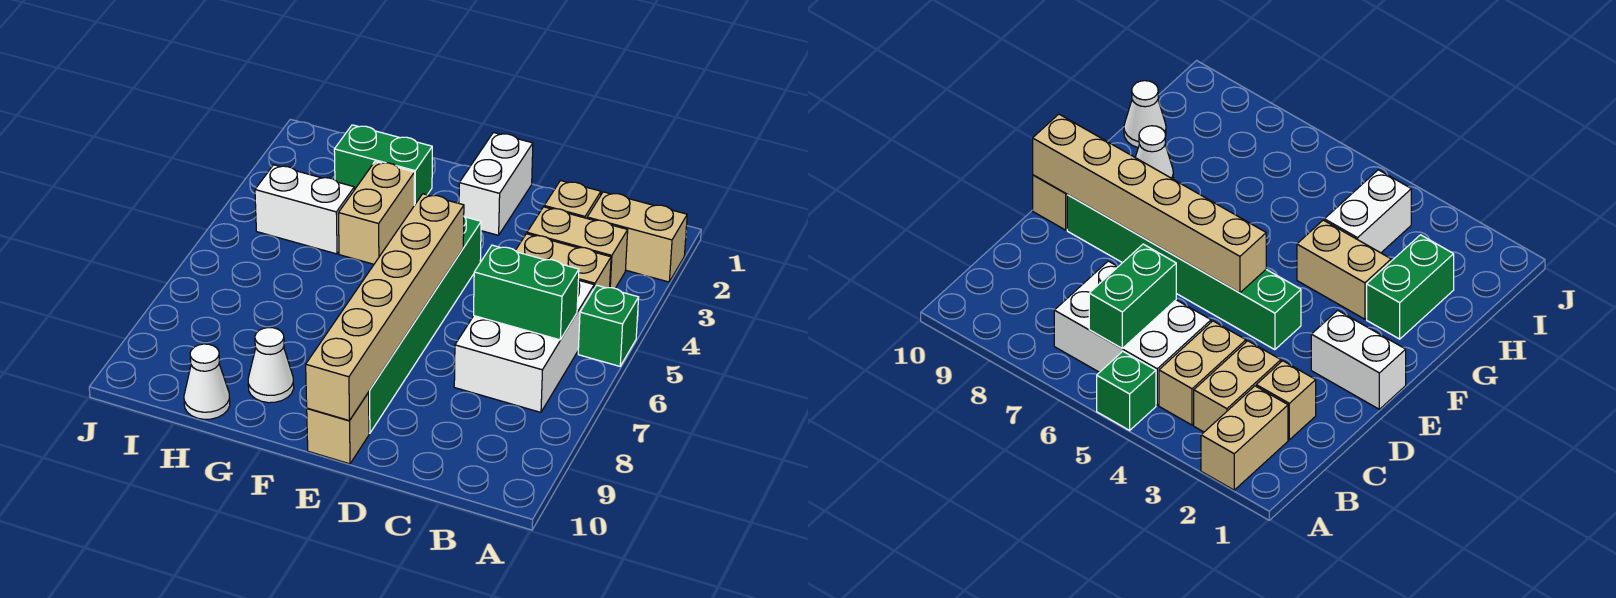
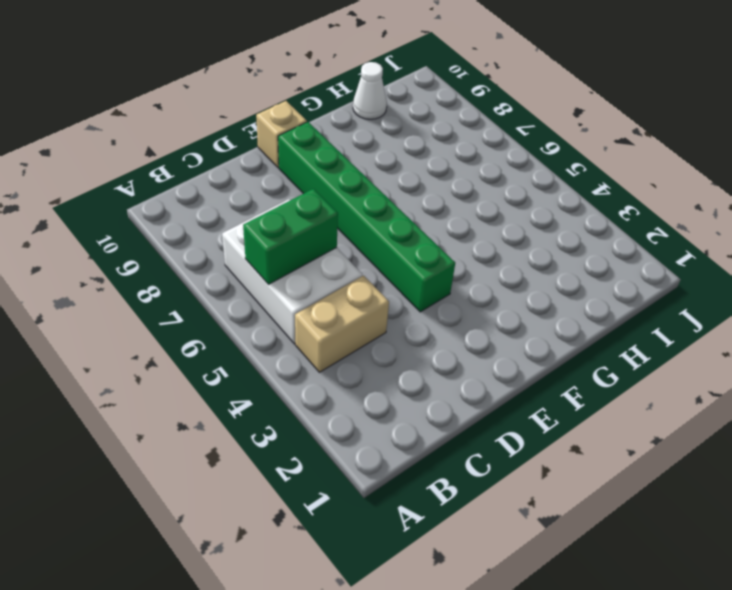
none -> tan brick A2:B2 level 1
none -> green brick A5 level 1
none -> tan brick B3:C3 level 1

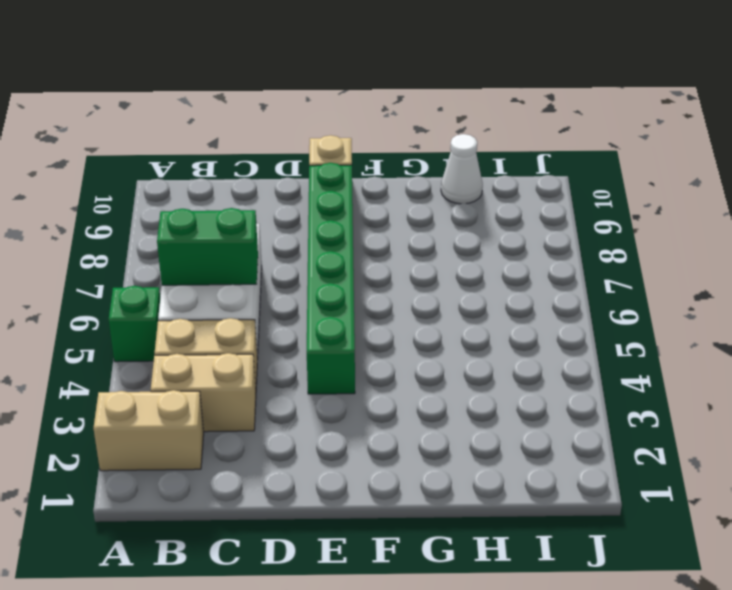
none -> tan brick C2 level 1
none -> white brick E1:E2 level 1
none -> green brick G2:H2 level 1

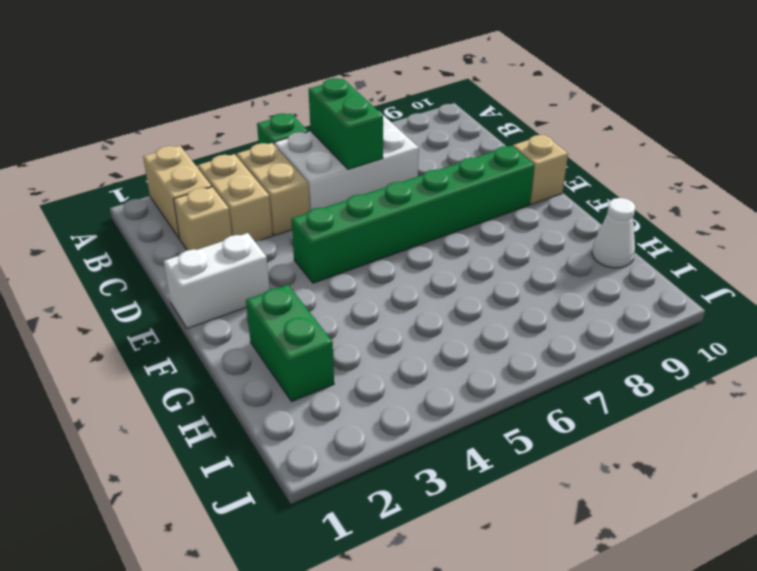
none -> tan brick G3:G4 level 1
none -> white cone G9 level 1
none -> white brick H4:I4 level 1

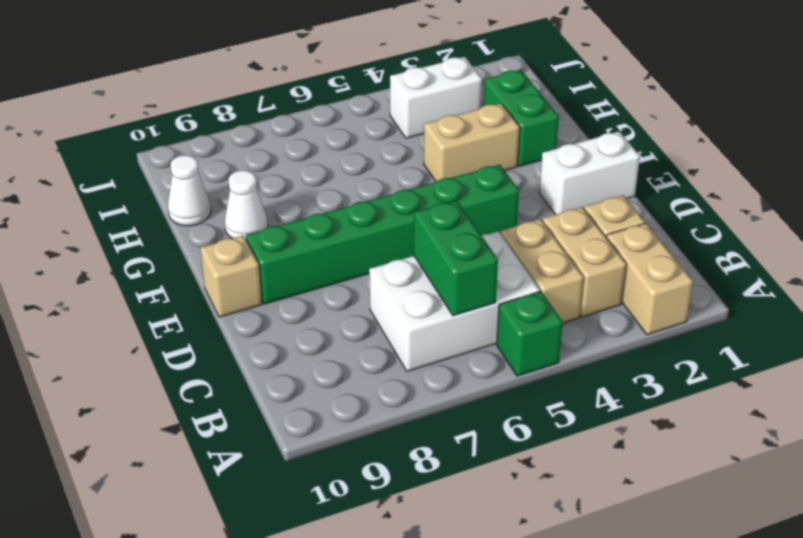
white brick I3:I4 level 1 -> white brick H4:I4 level 1
none -> tan brick E5:E10 level 2

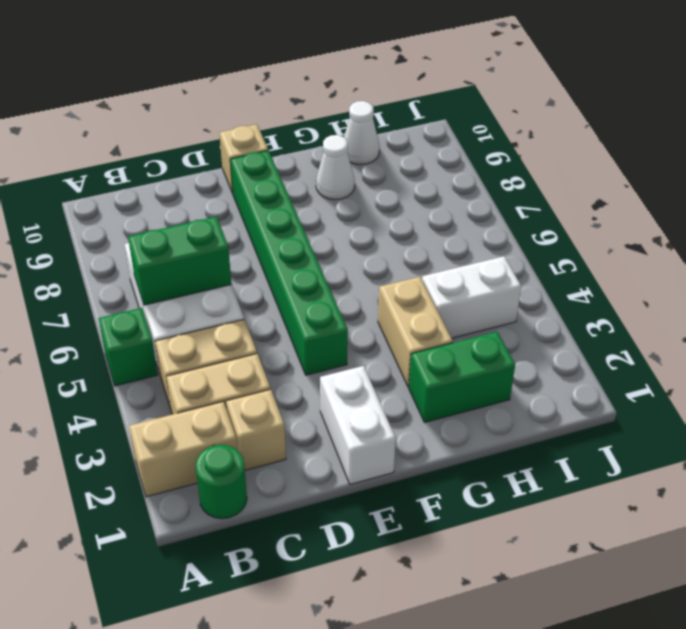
green round brick B1 level 1 -> none
none -> tan brick E5:E10 level 2

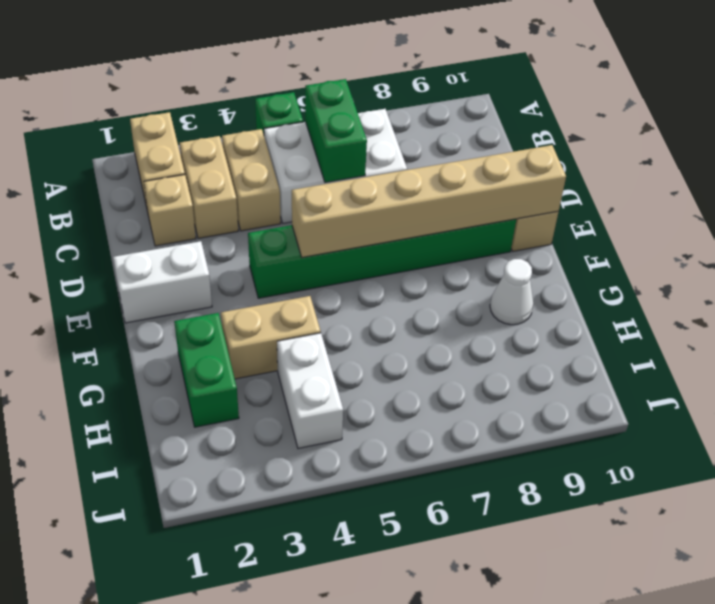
none -> white cone H10 level 1

